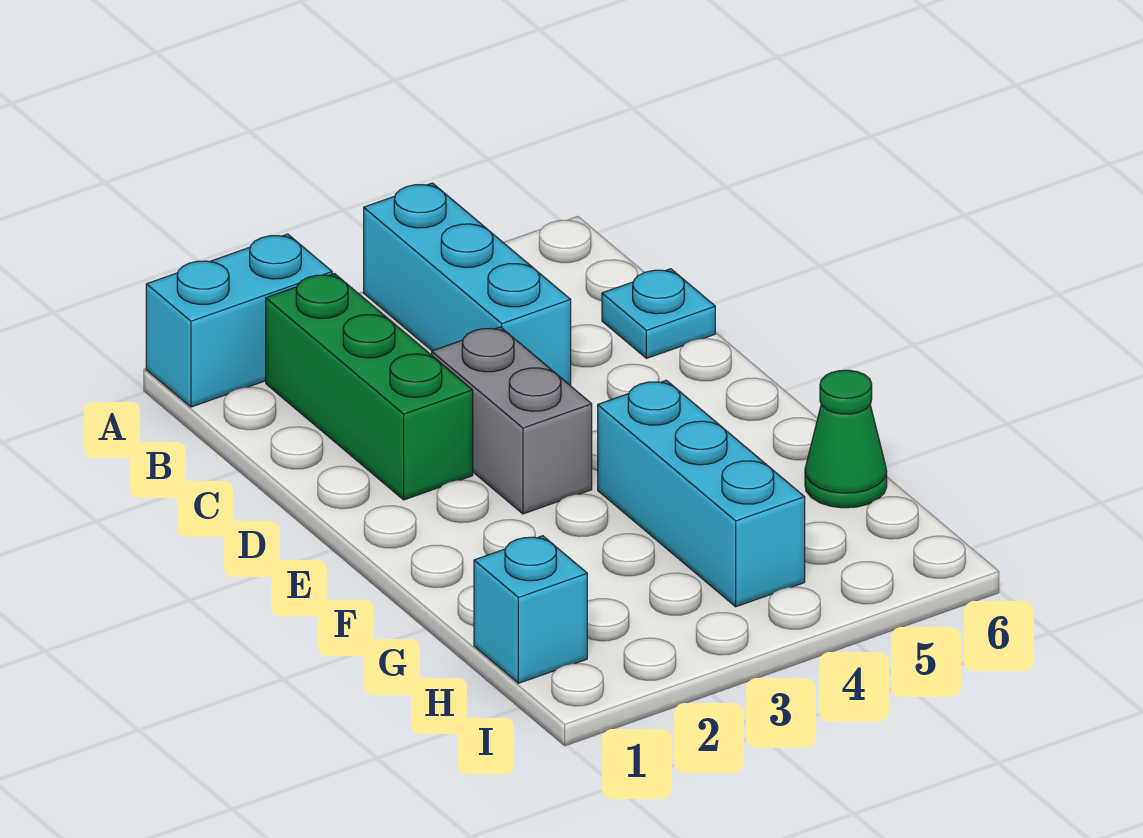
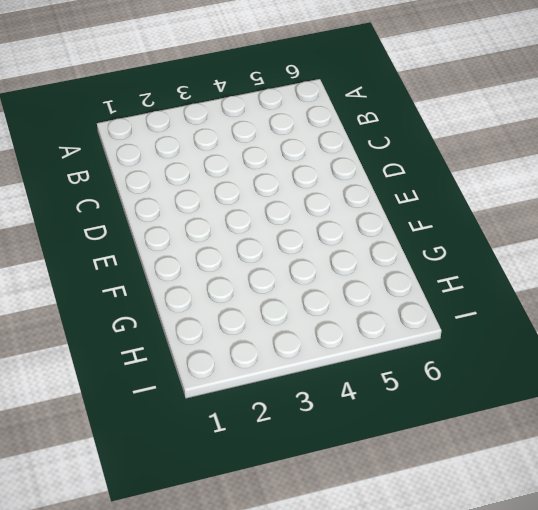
none -> cyan brick A1:A2 level 1
none -> cyan brick A4:C4 level 1

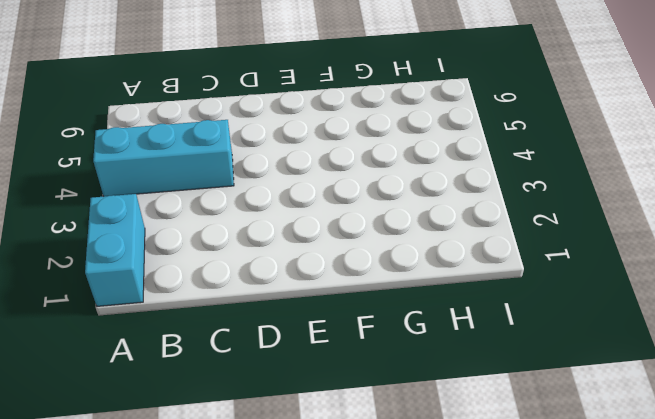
none -> green brick B2:D2 level 1
none -> cyan plate C6 level 1

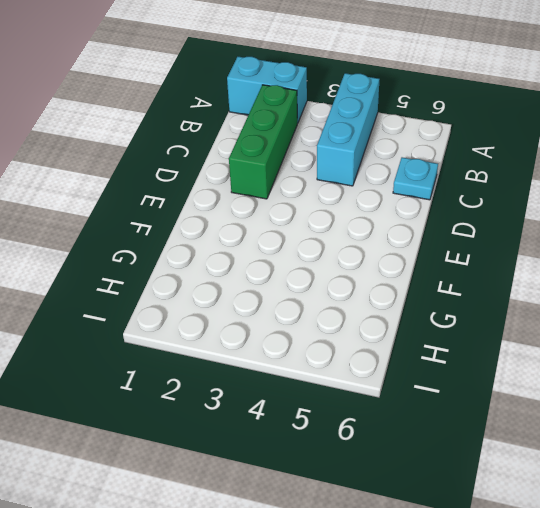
none -> grey brick D3:E3 level 1
none -> cyan brick F4:H4 level 1

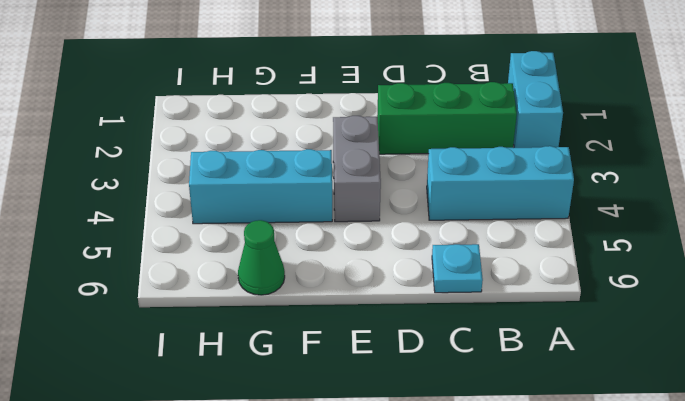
grey brick E3:E4 level 1 -> grey brick D3:E3 level 1
none -> cyan brick H1 level 1

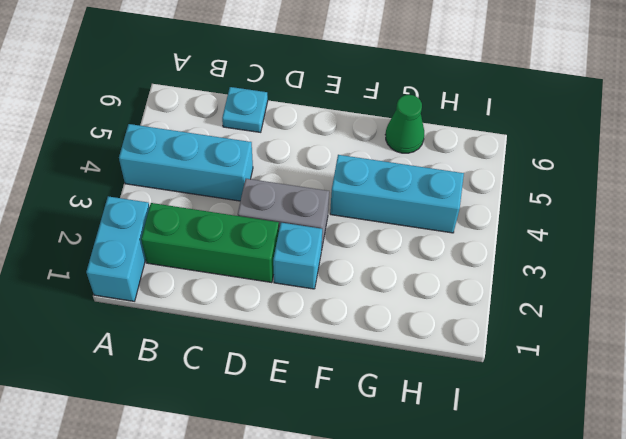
cyan brick E2 level 1 -> cyan brick H1 level 1

